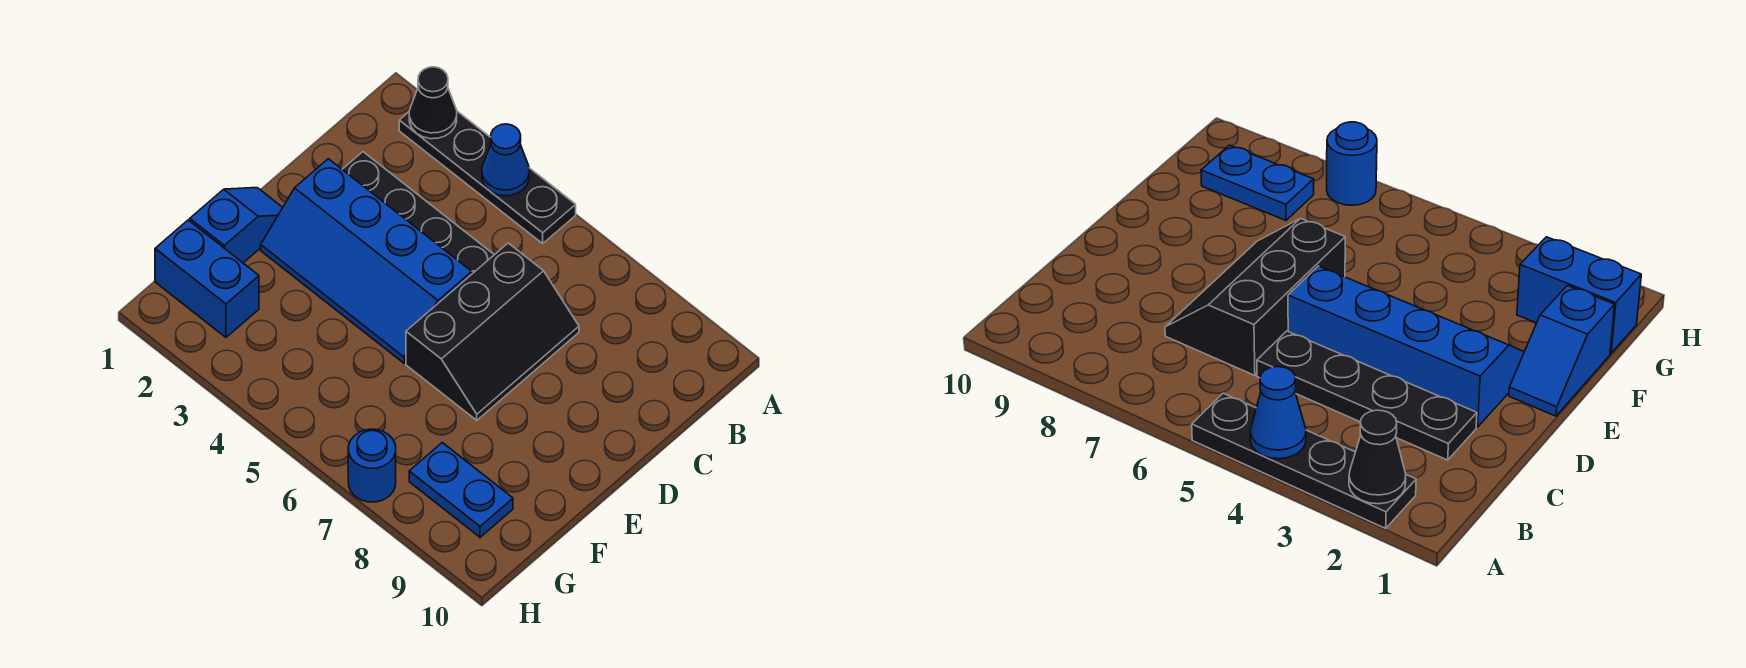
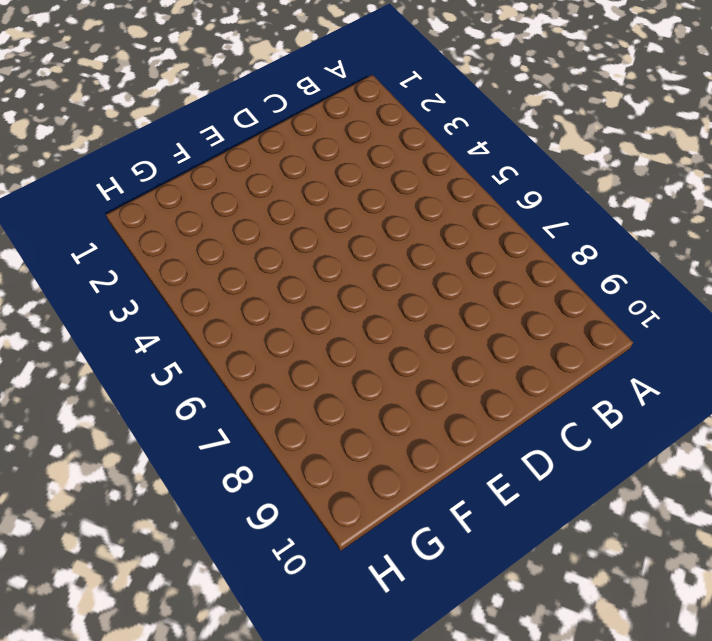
none -> black plate A2:A5 level 1
none -> black plate C2:C5 level 1

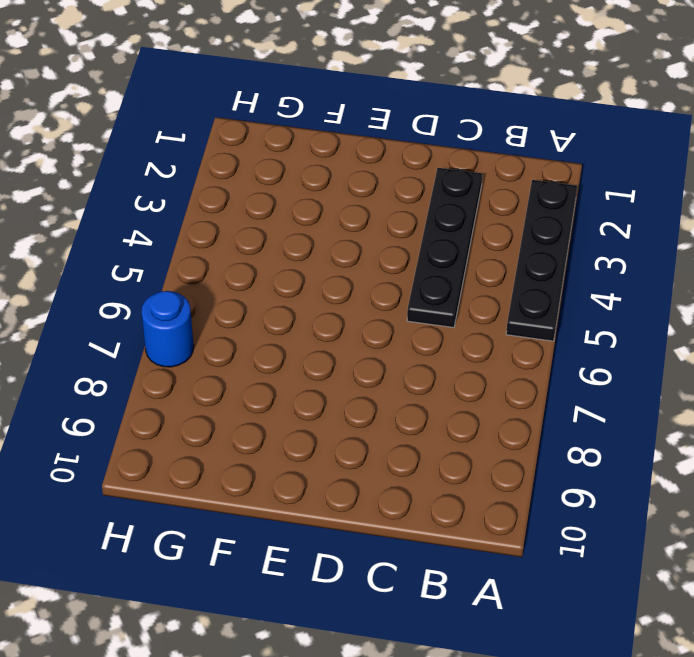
none -> black slope C6:E7 level 1 top 6
none -> blue slope D2:E5 level 1 top D

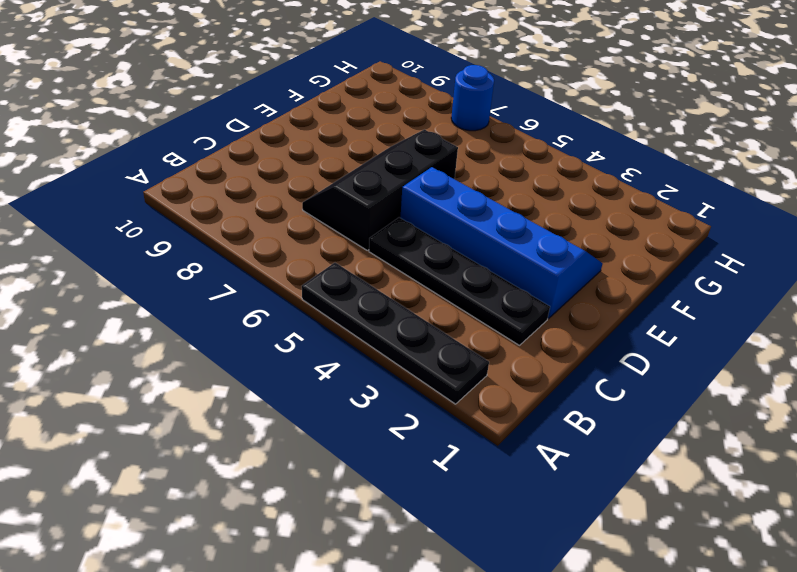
none -> blue slope E1:F1 level 1 top F
none -> blue brick G1:G2 level 1

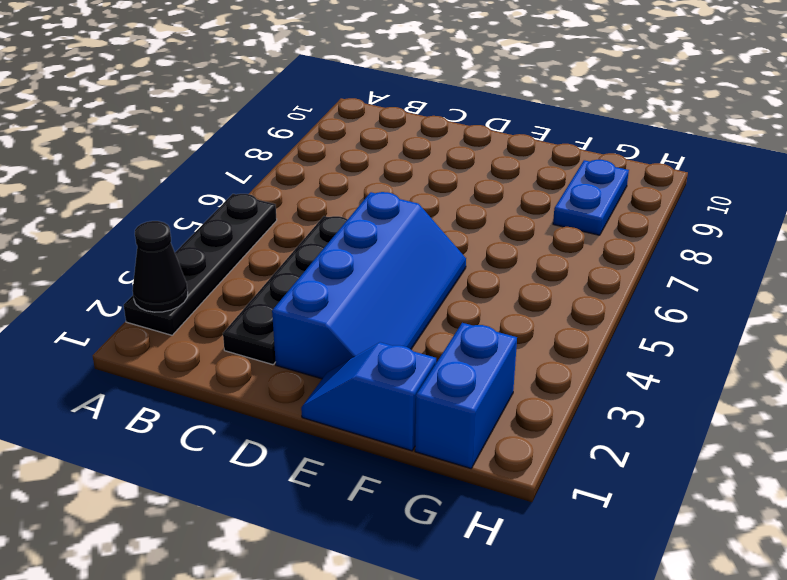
none -> black slope C6:E7 level 1 top 6
none -> blue round brick H7 level 1

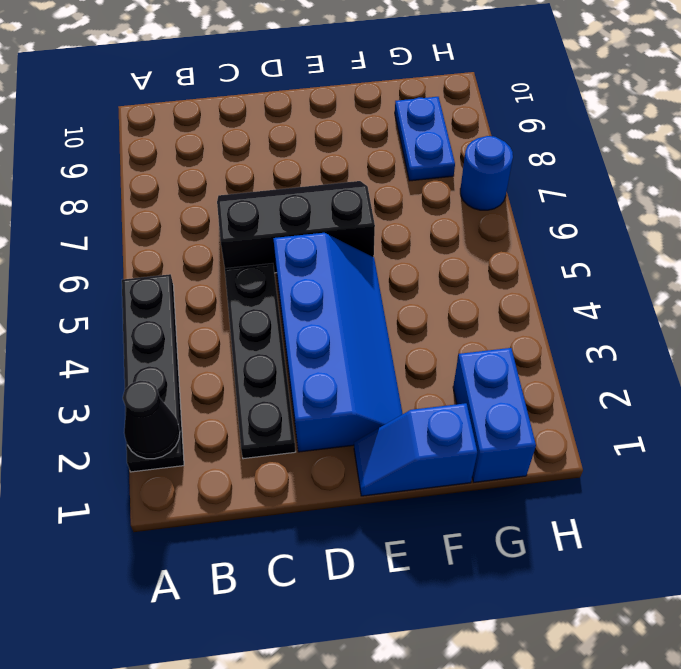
none -> blue cone A4 level 2

